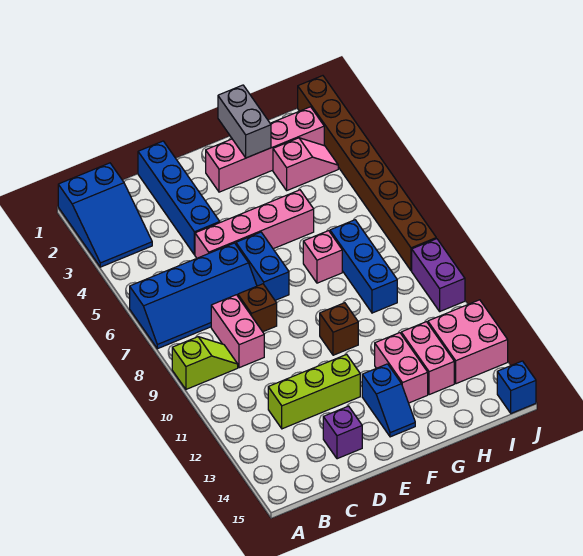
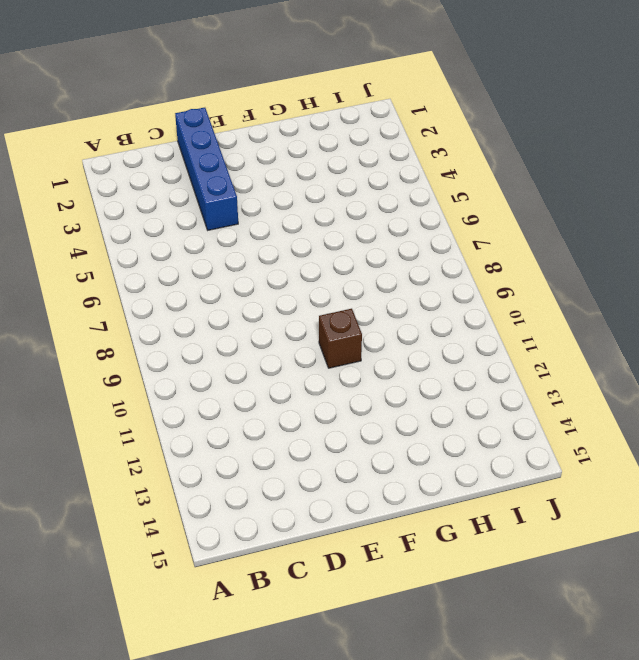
none -> blue slope A1:B3 level 1 top 1
none -> blue slope A6:D7 level 1 top 6
none -> lime slope A9:B9 level 1 top A

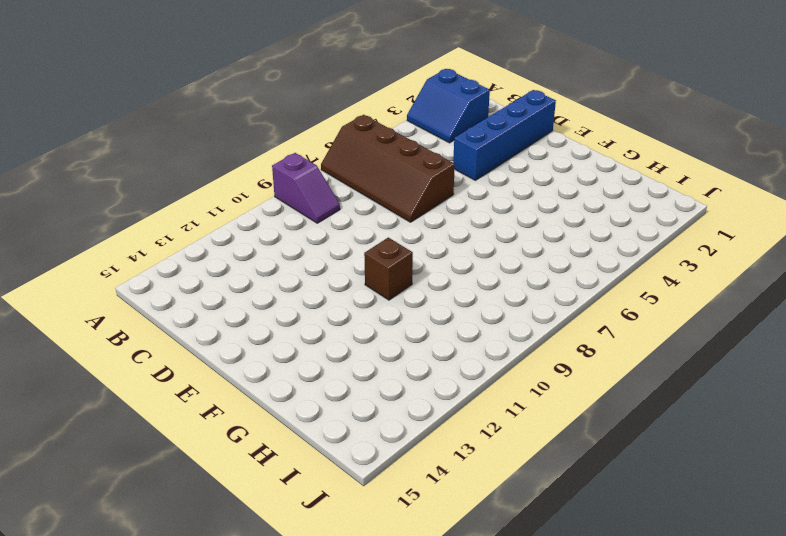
blue slope A2:B3 level 1 top 2 -> blue slope A1:B3 level 1 top 1
brown slope A6:D7 level 1 top 6 -> blue slope A6:D7 level 1 top 6
purple slope A9:B9 level 1 top A -> lime slope A9:B9 level 1 top A
none -> pink brick C8:C9 level 1
none -> lime brick C12:E12 level 1
none -> pink brick D5:G5 level 1

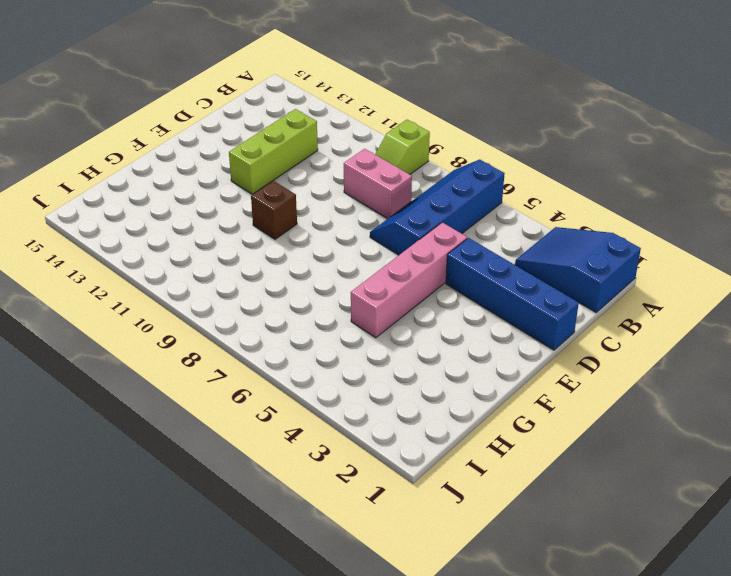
none -> brown brick D8 level 1
none -> purple brick D14 level 1
none -> blue brick E6:E7 level 1

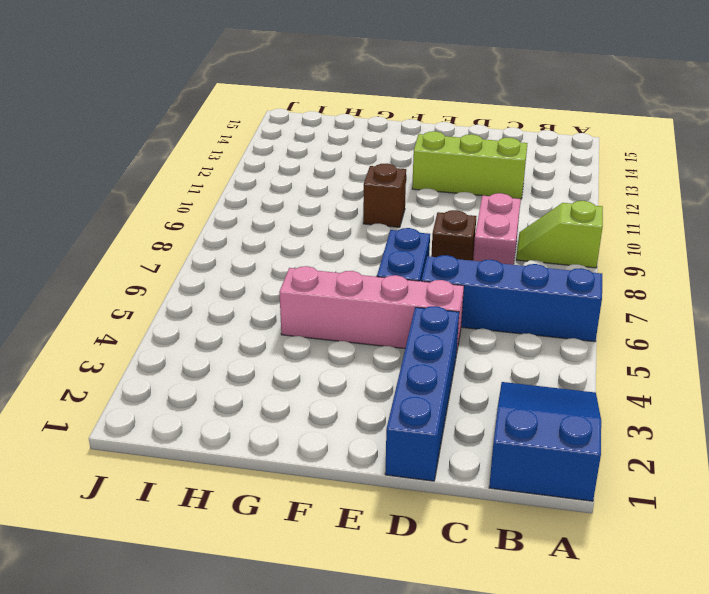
none -> purple brick D14 level 1
none -> pink brick F2:I2 level 1
none -> blue slope F13:F14 level 1 top 13

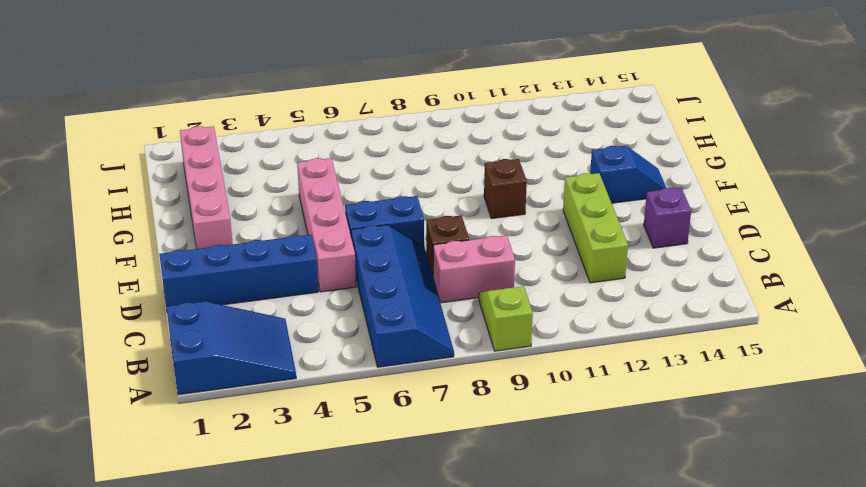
none -> pink brick G7 level 1
none -> pink brick G12:G13 level 1
none -> pink slope H3:I3 level 1 top H

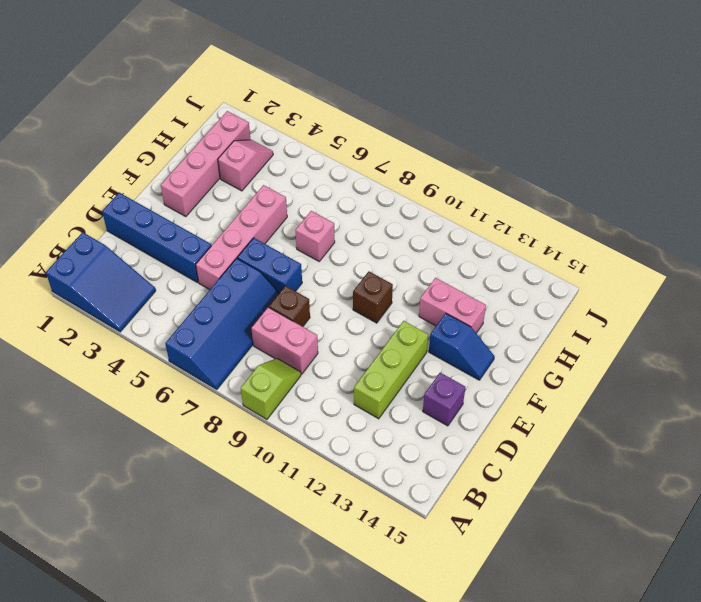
none -> blue brick H7:H9 level 1
none -> pink brick H12:H13 level 1
none -> pink brick I12:J13 level 1

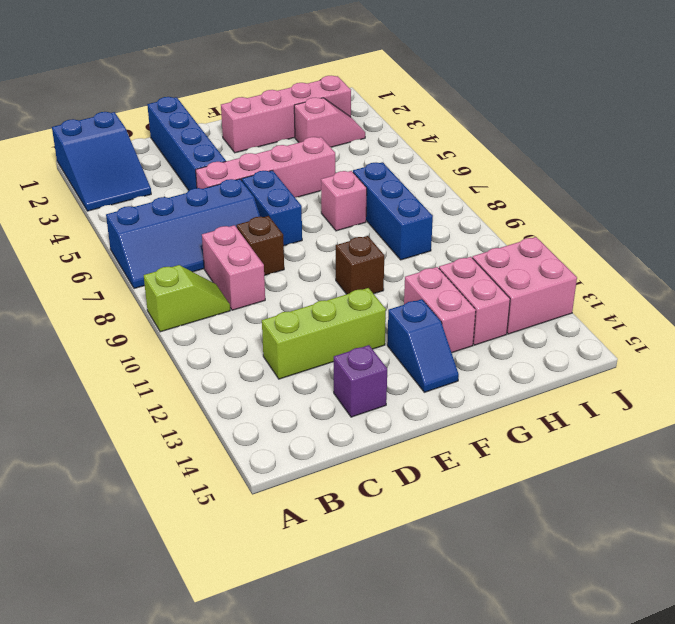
none -> brown brick J1:J8 level 1
none -> purple brick J9:J10 level 1
none -> blue brick J15 level 1

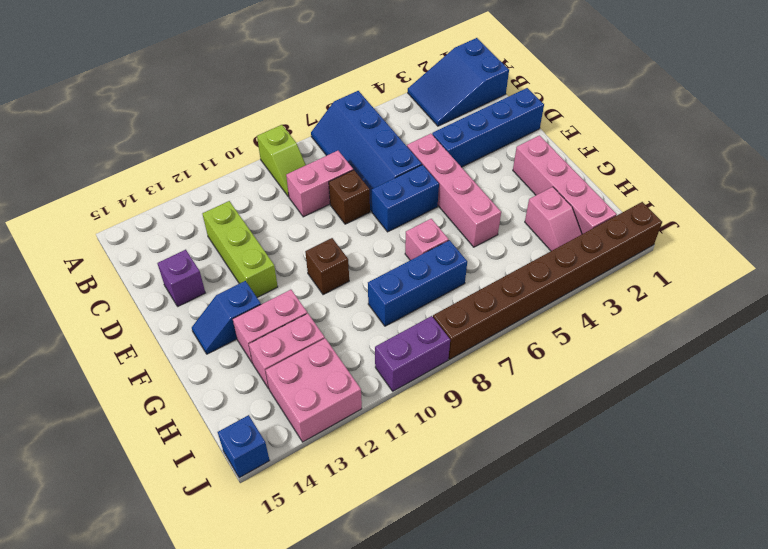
none -> grey brick G1:G2 level 2

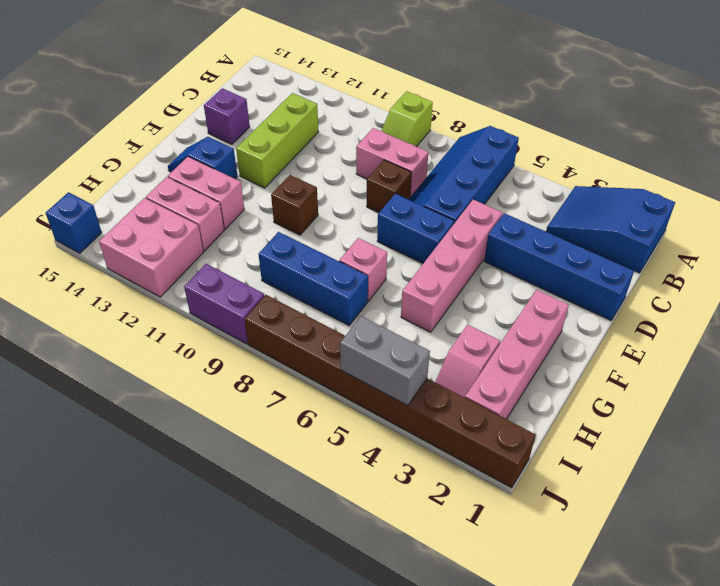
grey brick J4:J5 level 2 -> grey brick G1:G2 level 2

